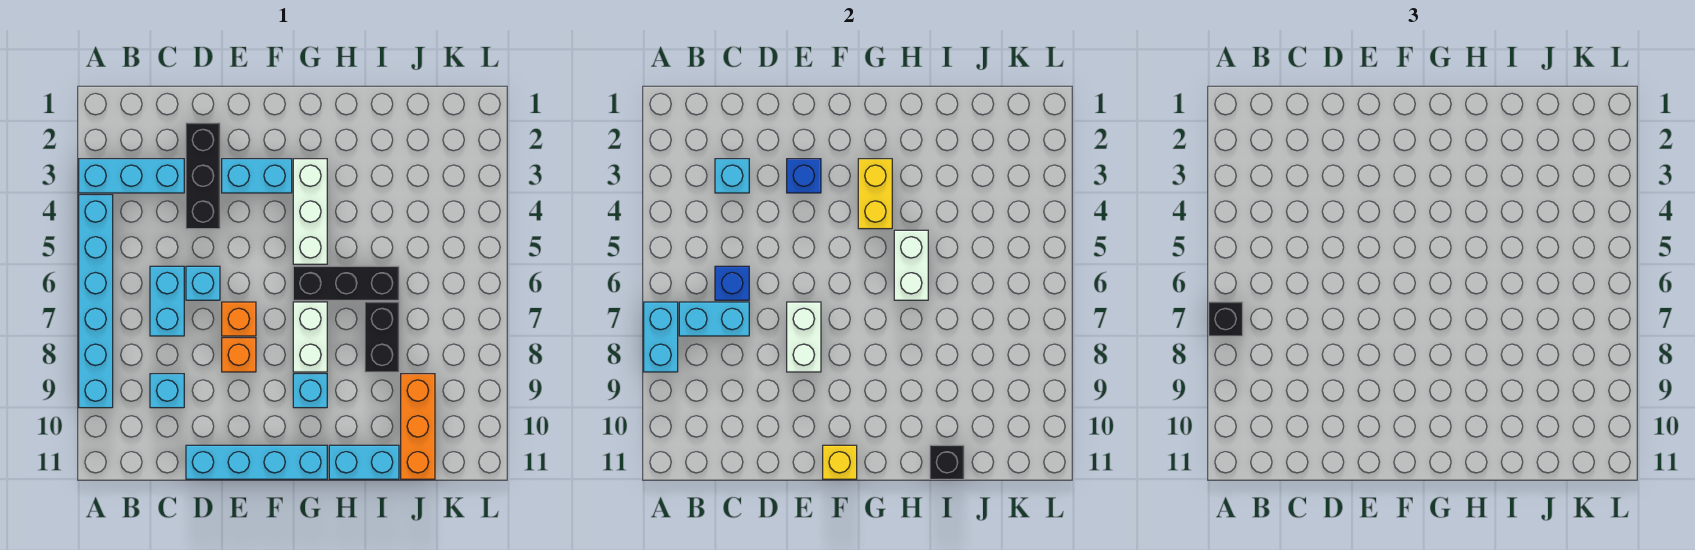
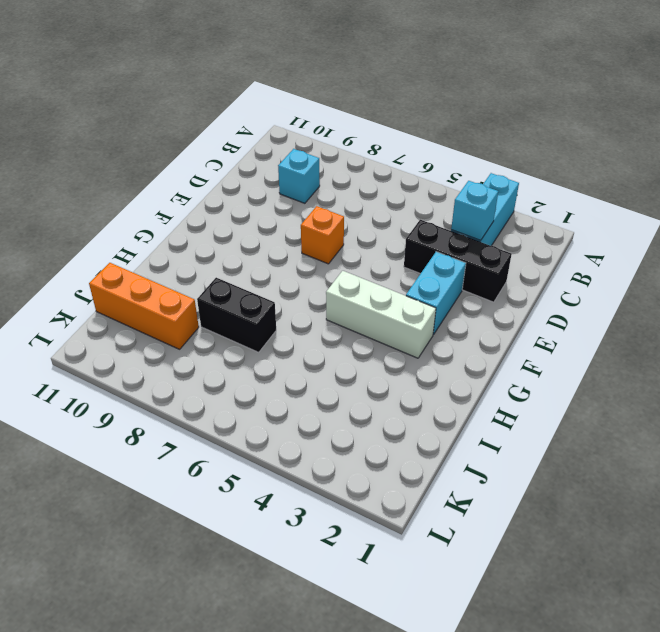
none -> cyan brick A4:A9 level 1
none -> cyan brick C6:C7 level 1
none -> cyan brick D6 level 1

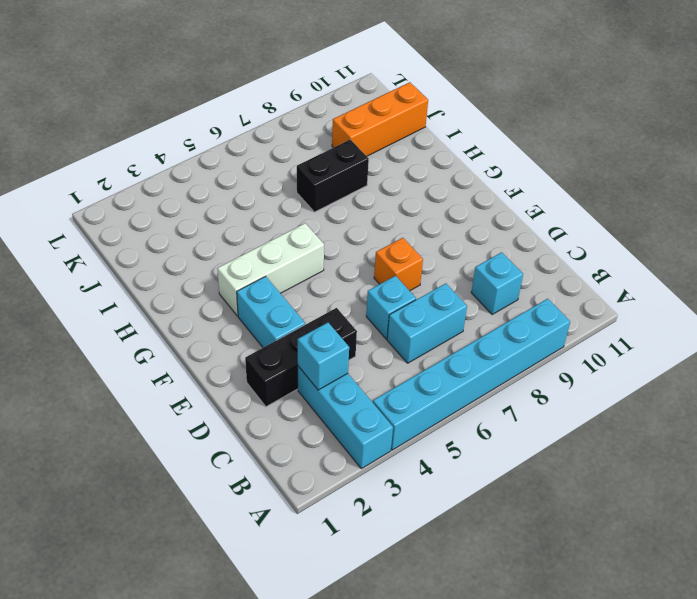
none -> cyan brick D11:G11 level 1
none -> orange brick E8 level 1
none -> black brick G6:I6 level 1

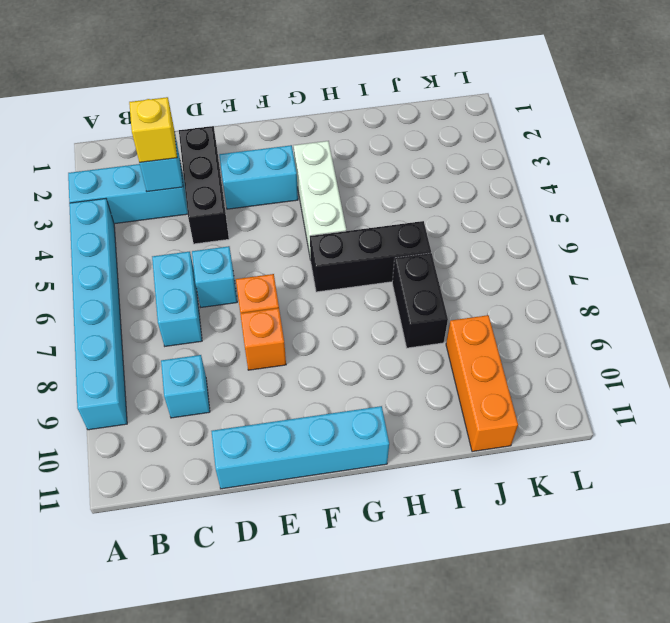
yellow brick C3 level 3 -> yellow brick F11 level 2
none -> white brick G7:G8 level 1
none -> cyan brick G9 level 1
none -> cyan brick H11:I11 level 1

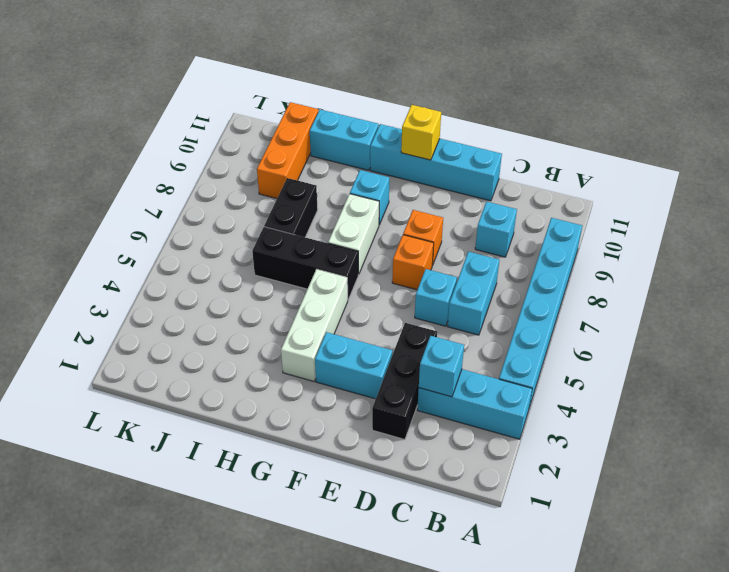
none -> cyan brick A7:A8 level 2
none -> cyan brick B7:C7 level 2
none -> blue brick C6 level 2

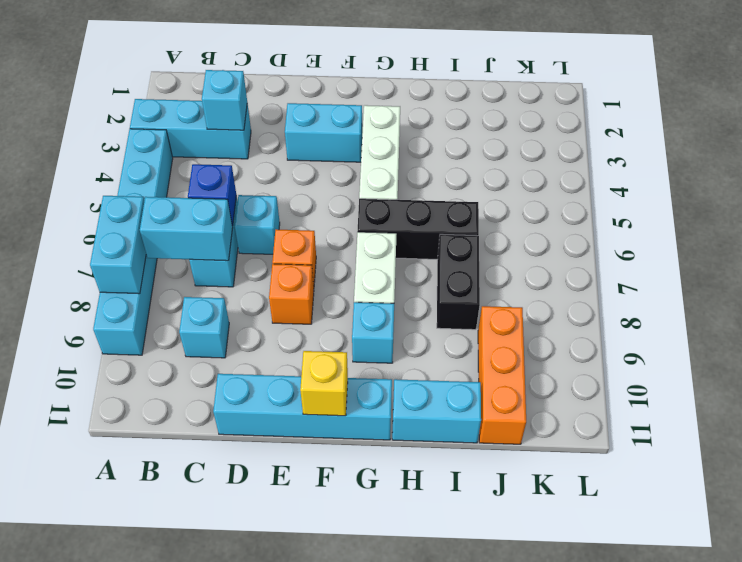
none -> black brick D2:D4 level 1
none -> blue brick E3 level 2
none -> white brick E7:E8 level 2

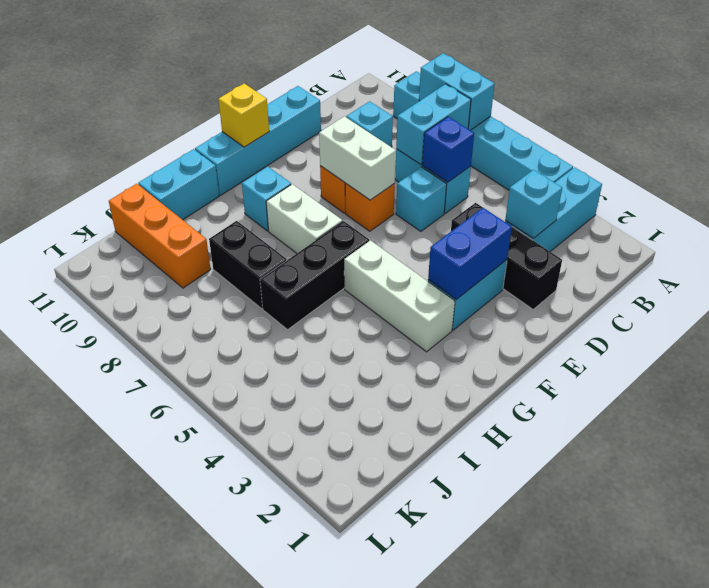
blue brick E3:F3 level 2 -> blue brick E3 level 2
none -> yellow brick G3:G4 level 2
none -> white brick H5:H6 level 2
none -> black brick I11 level 2

